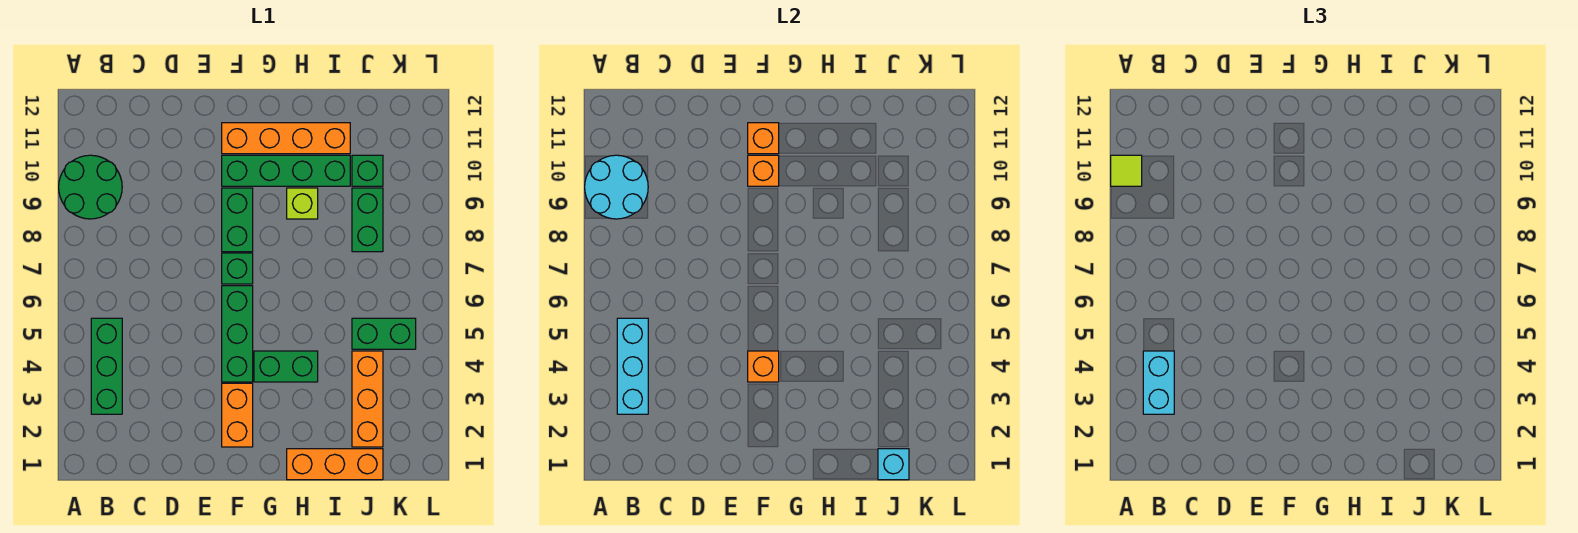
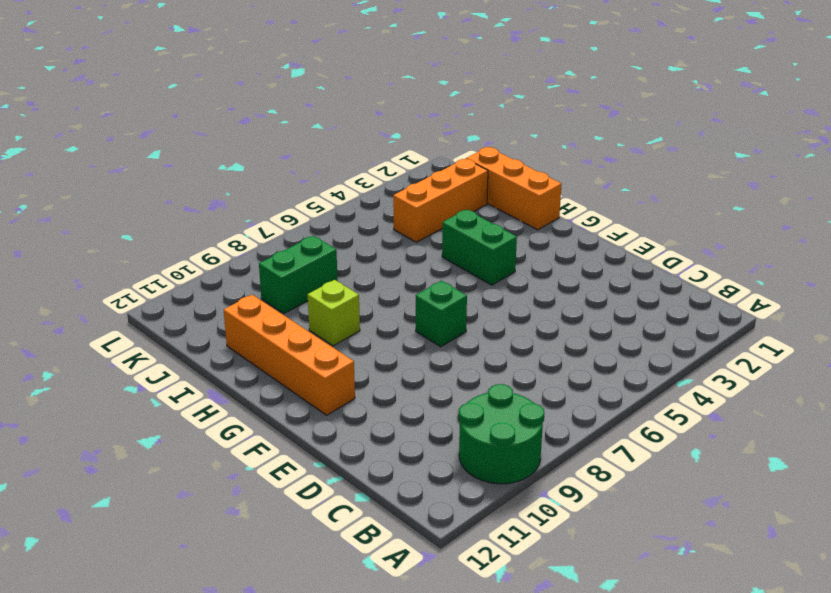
none -> green brick B3:B5 level 1
none -> orange brick F2:F3 level 1
none -> green brick F4:F6 level 1

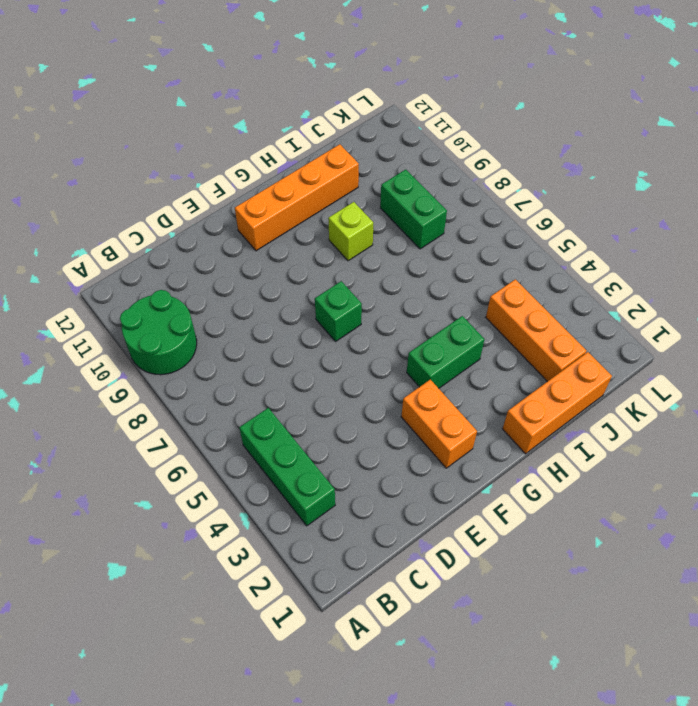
none -> green brick F4:F6 level 1
none -> green brick F8:F9 level 1
none -> green brick F10:I10 level 1

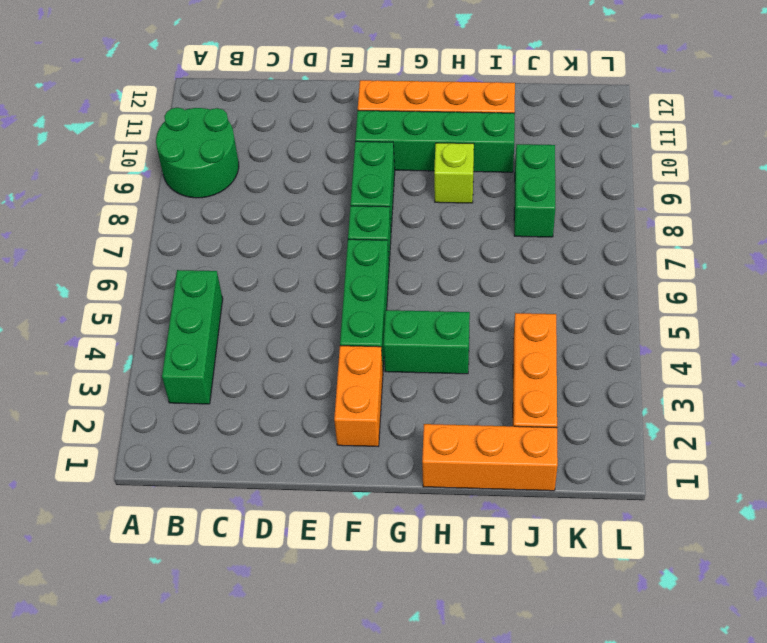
none -> green brick J5:K5 level 1
none -> green brick J10 level 1
none -> cyan round brick A9:B10 level 2

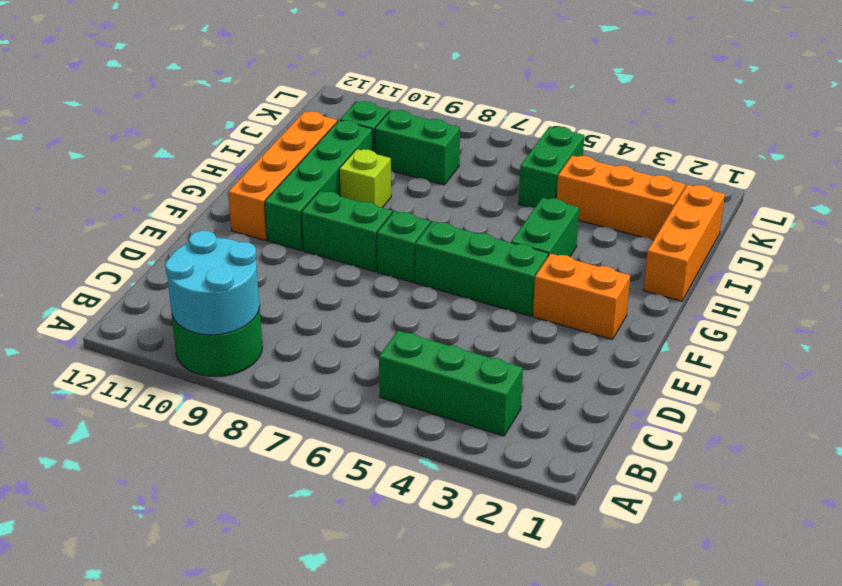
none -> cyan brick B3:B5 level 2
none -> orange brick F4 level 2
none -> orange brick F10 level 2

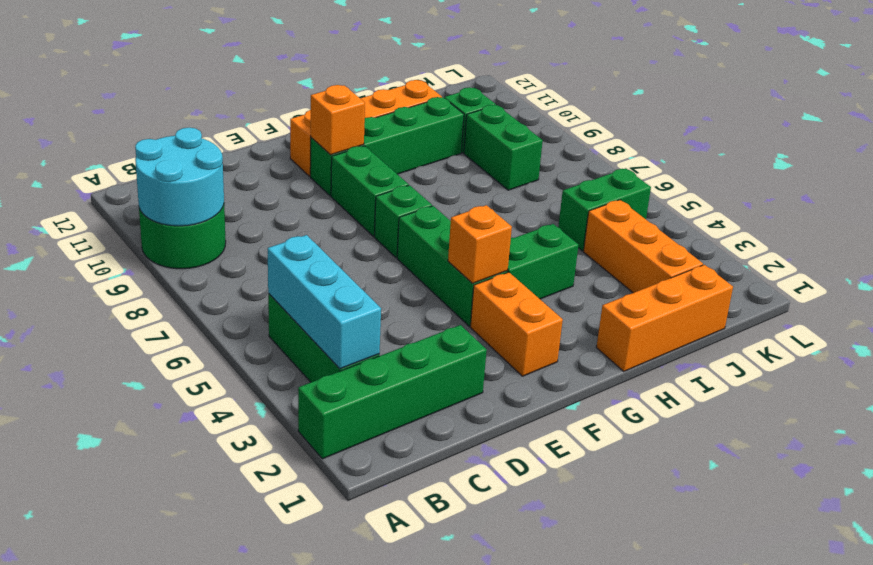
green brick A2:D2 level 1 -> none
none -> lime brick H9 level 1
none -> orange brick F11 level 2
none -> cyan brick J1 level 2

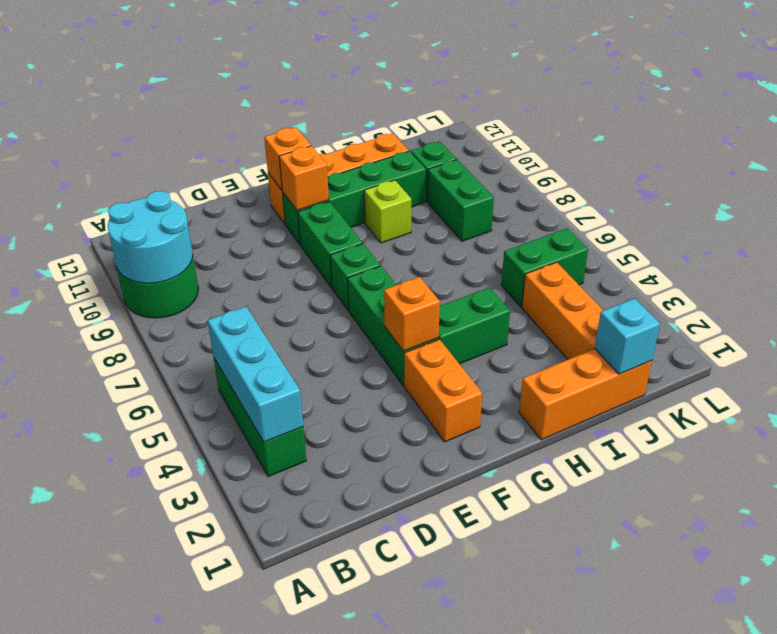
none -> lime tile A10 level 3
none -> cyan brick B3:B4 level 3

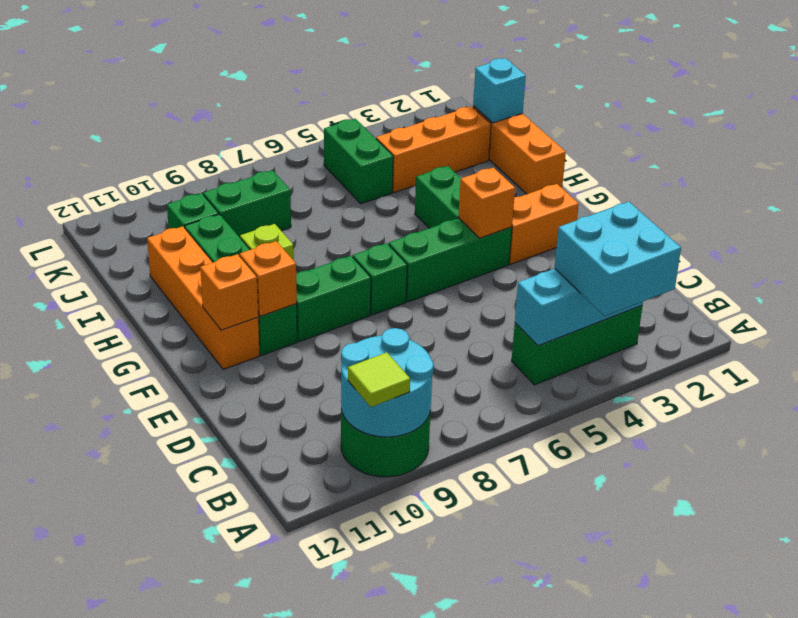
cyan brick A3:B4 level 3 -> cyan brick B3:B4 level 3

